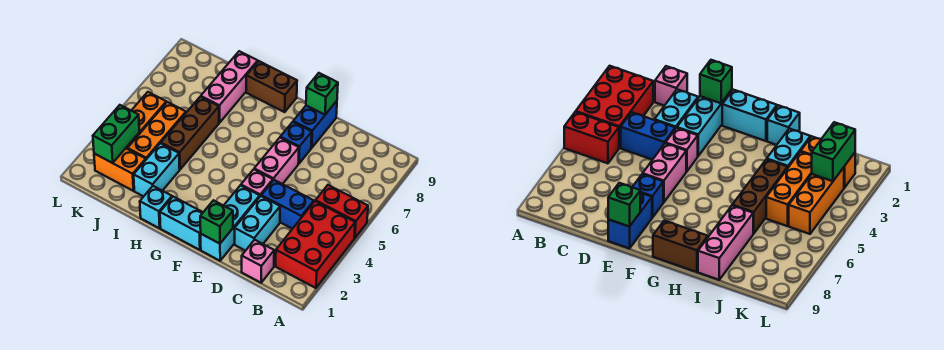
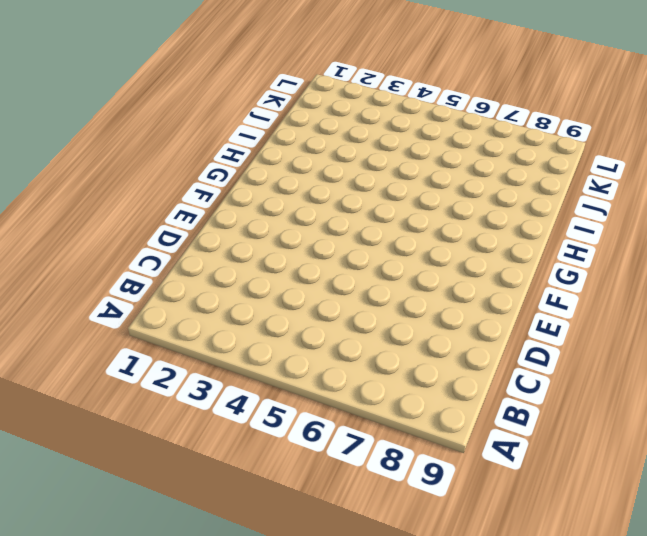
none -> red brick A2:B4 level 1
none -> red brick A5:B5 level 1
none -> pink brick C1 level 1

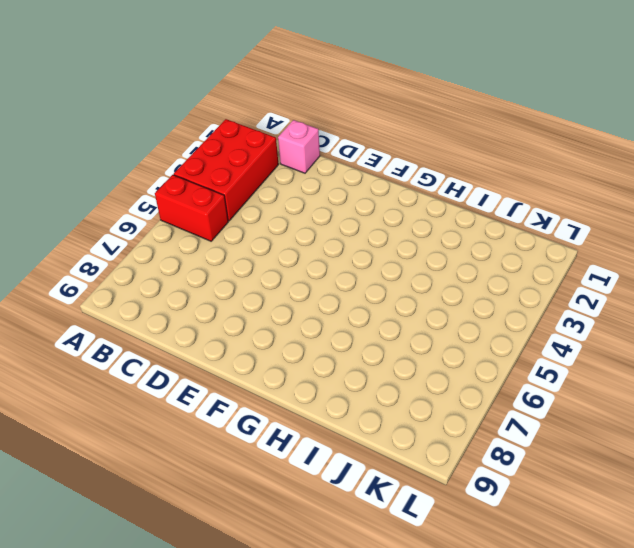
none -> blue brick C4:D4 level 1
none -> cyan brick D2:D3 level 1
none -> cyan brick E1:E3 level 1

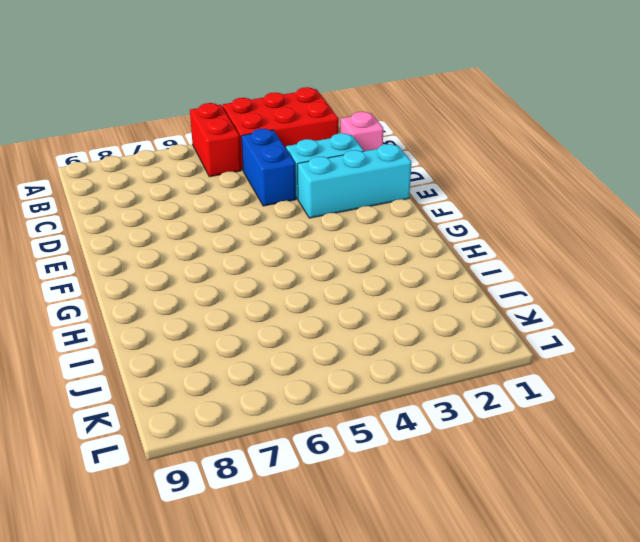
none -> pink brick E4 level 1
none -> pink brick E5:E6 level 1
none -> blue brick E7 level 1

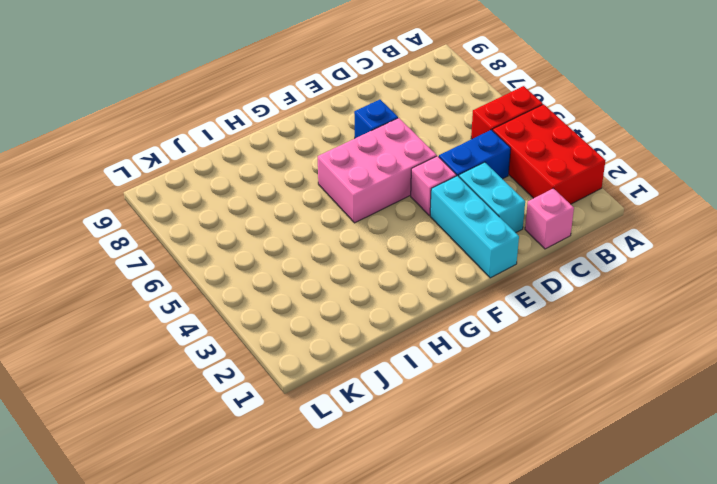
pink brick E5:G6 level 1 -> pink brick E5:E6 level 1
none -> blue brick E8:E9 level 1
none -> cyan brick F1:G1 level 1
none -> brown brick G9:H9 level 1

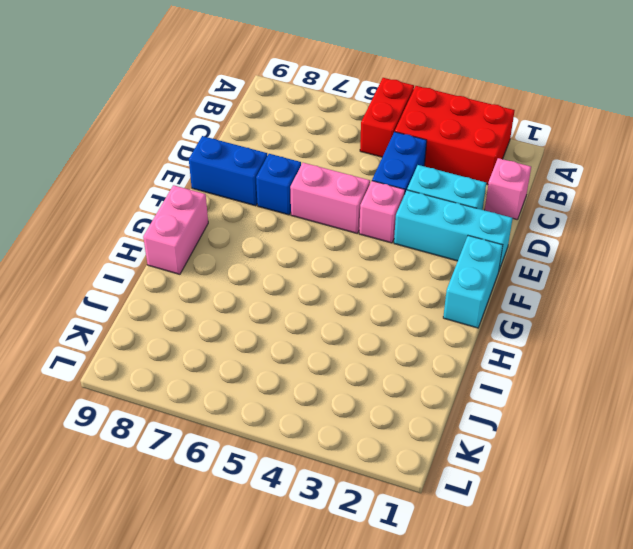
pink brick G9:H9 level 1 -> brown brick G9:H9 level 1
none -> cyan brick H1 level 1
none -> cyan brick I2:I3 level 1
none -> brown brick I4:I6 level 1

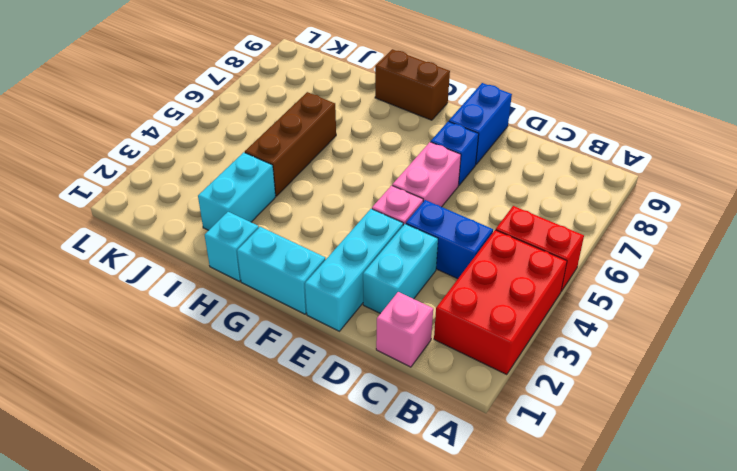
none -> pink brick I7:I9 level 1
none -> orange brick J2:K2 level 1
none -> orange brick J3:J5 level 1

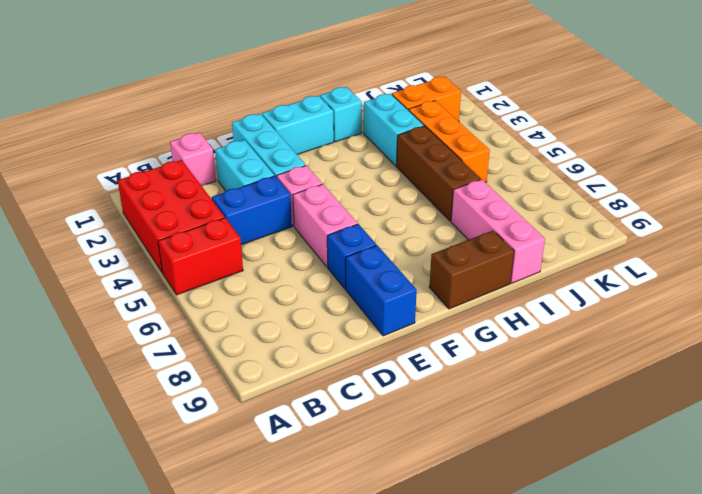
none -> orange brick K3:K5 level 1
none -> green brick E1 level 2
none -> green brick E9 level 2

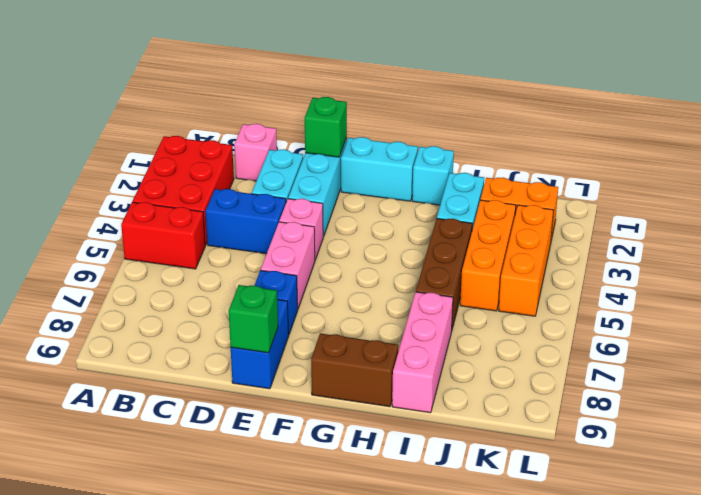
none -> green brick K2:K3 level 2

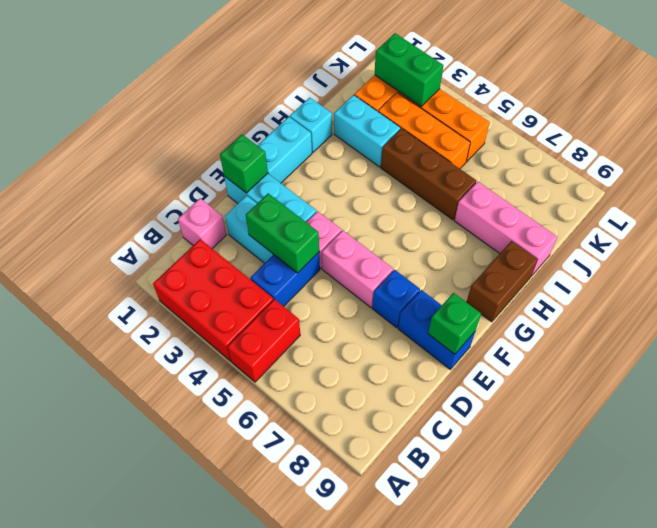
green brick D3:D4 level 2 -> none

